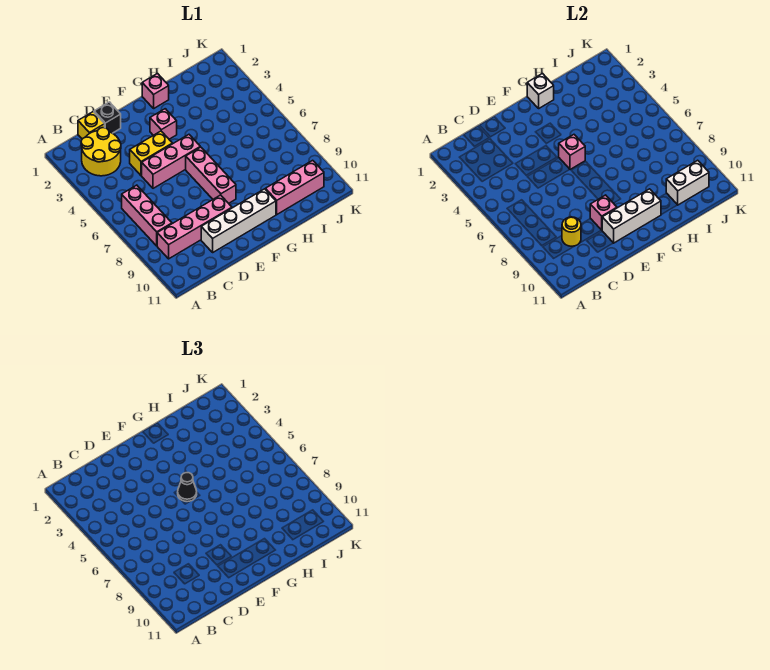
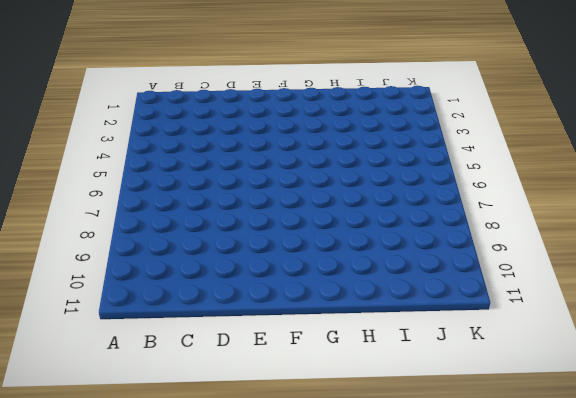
none -> yellow round brick B2:C3 level 1
none -> pink brick B6:B8 level 1
none -> pink brick B9:E9 level 1

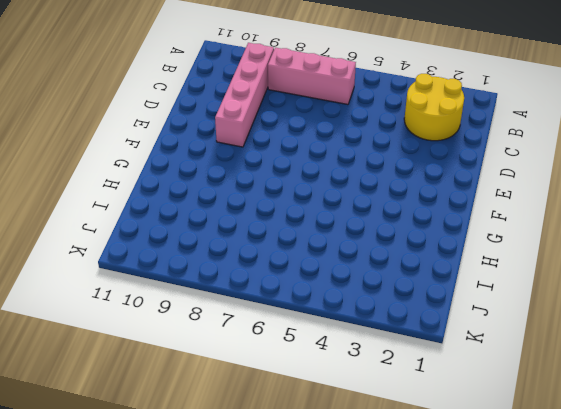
none -> yellow brick C1 level 1
none -> black brick D1 level 1
none -> yellow brick D4:E4 level 1

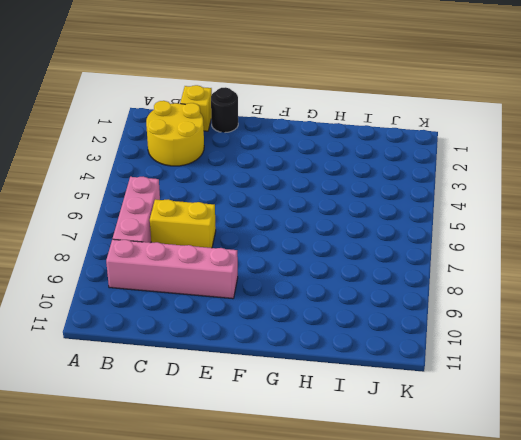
yellow brick C7:D7 level 1 -> yellow brick D4:E4 level 1
black round brick D1 level 1 -> black brick D1 level 1
none -> pink brick D5:F5 level 1
none -> white brick D10:G10 level 1
none -> pink brick F3 level 1

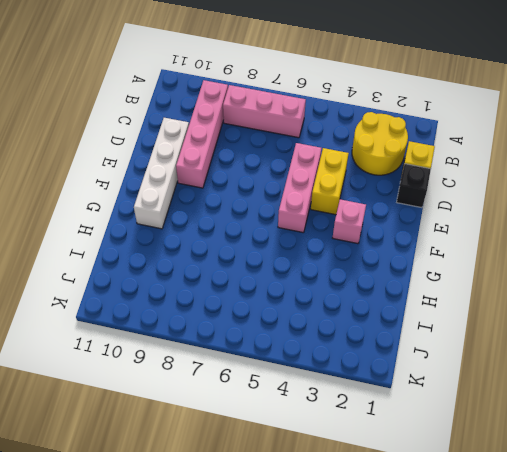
none -> pink brick F6:F8 level 1
none -> pink brick G1 level 1
none -> pink brick H10:J10 level 1

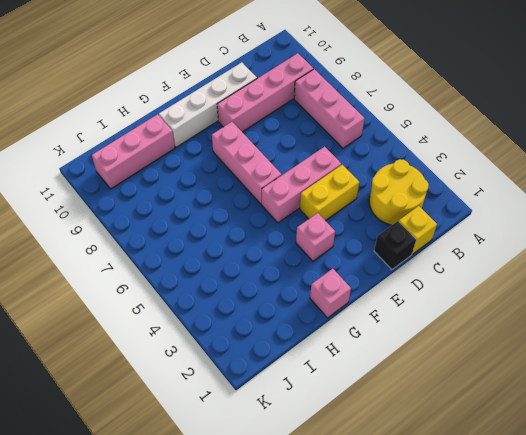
none -> yellow round brick C9 level 2
none -> pink brick E9 level 2
none -> white brick E10:G10 level 2

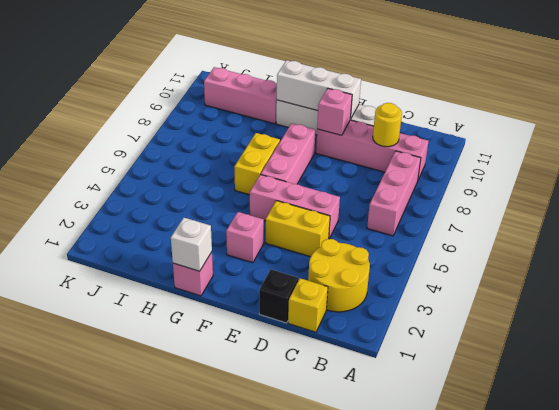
yellow brick G6:G7 level 1 -> none
none -> pink brick F5 level 2
none -> white brick I10:J10 level 2
none -> black cone F5 level 3

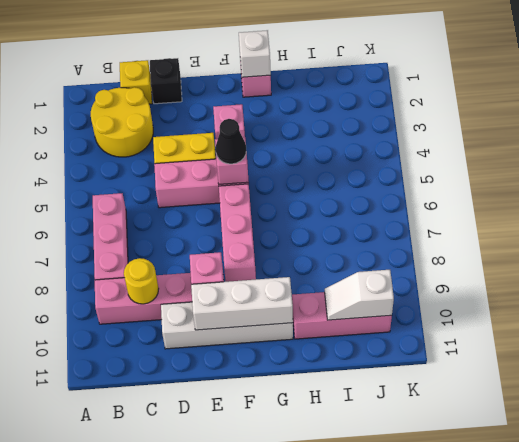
white slope I10:J10 level 2 top J -> white brick I10:J10 level 2

